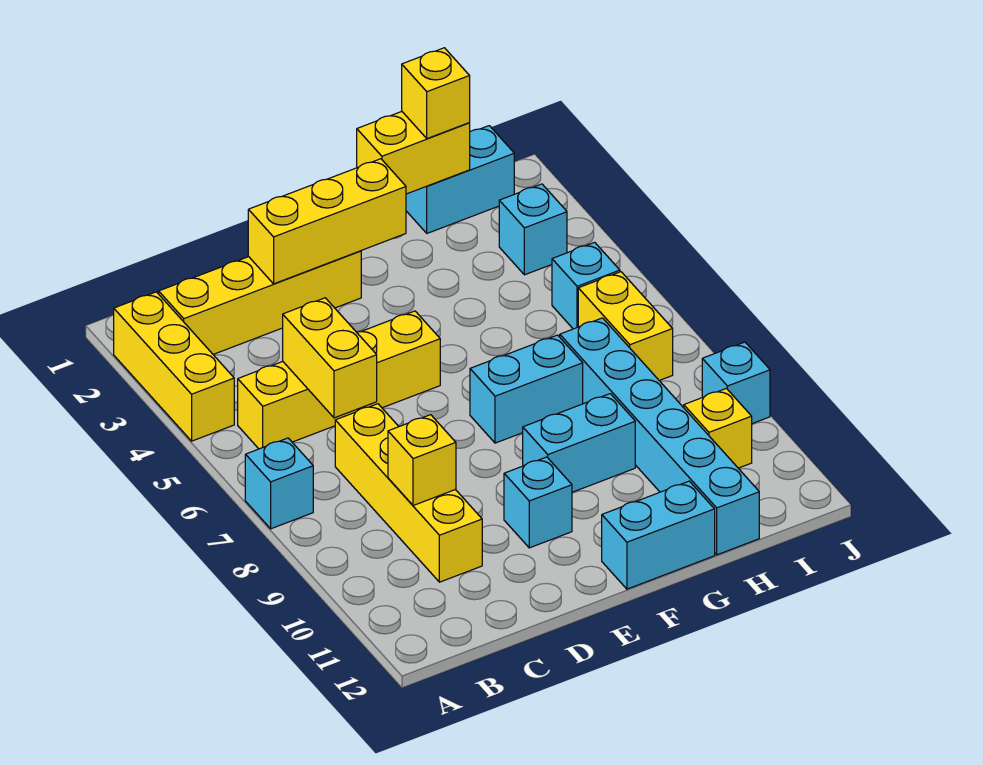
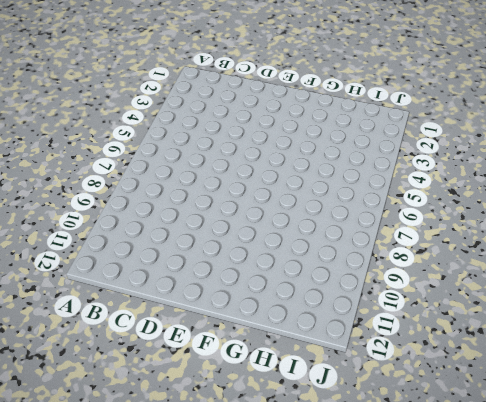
none -> yellow brick A2:A4 level 1
none -> cyan brick A7 level 1
none -> yellow brick B2:E2 level 1

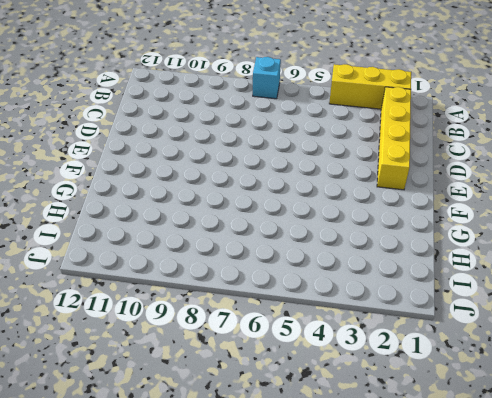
none -> yellow brick B5:E5 level 1
none -> yellow brick C7:C10 level 1
none -> cyan brick E10 level 1

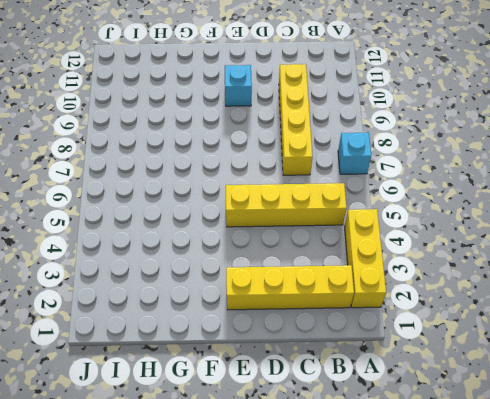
none -> cyan brick F7:G7 level 1
none -> cyan brick F9:G9 level 1
none -> cyan brick F12:G12 level 1

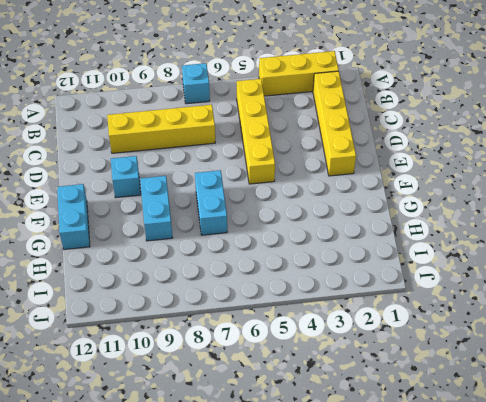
none -> cyan brick H1:I1 level 1
none -> cyan brick H7:H12 level 1
none -> cyan brick I3 level 1

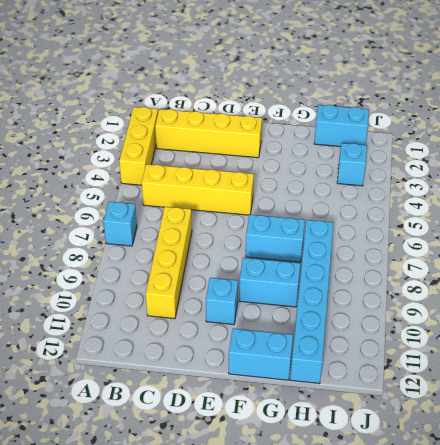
none -> cyan brick I5 level 1
none -> yellow brick I6:I7 level 1
none -> yellow brick I10 level 1

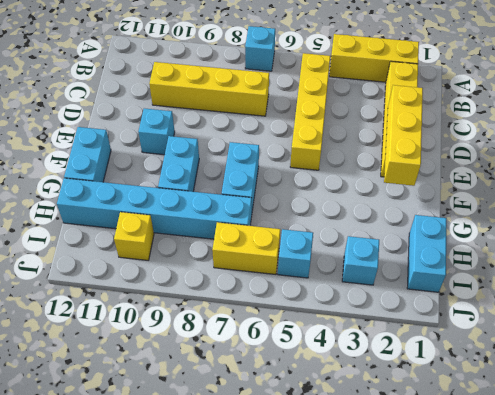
none -> cyan brick J9 level 1
none -> yellow brick C5:C6 level 2
none -> yellow brick C9 level 2

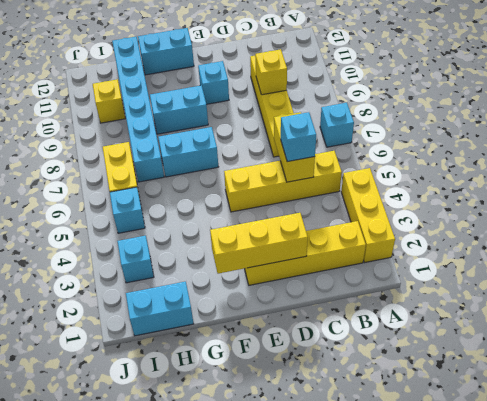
cyan brick C5 level 3 -> cyan brick J9 level 1
none -> yellow brick G1:H1 level 2
none -> yellow brick H1 level 3

